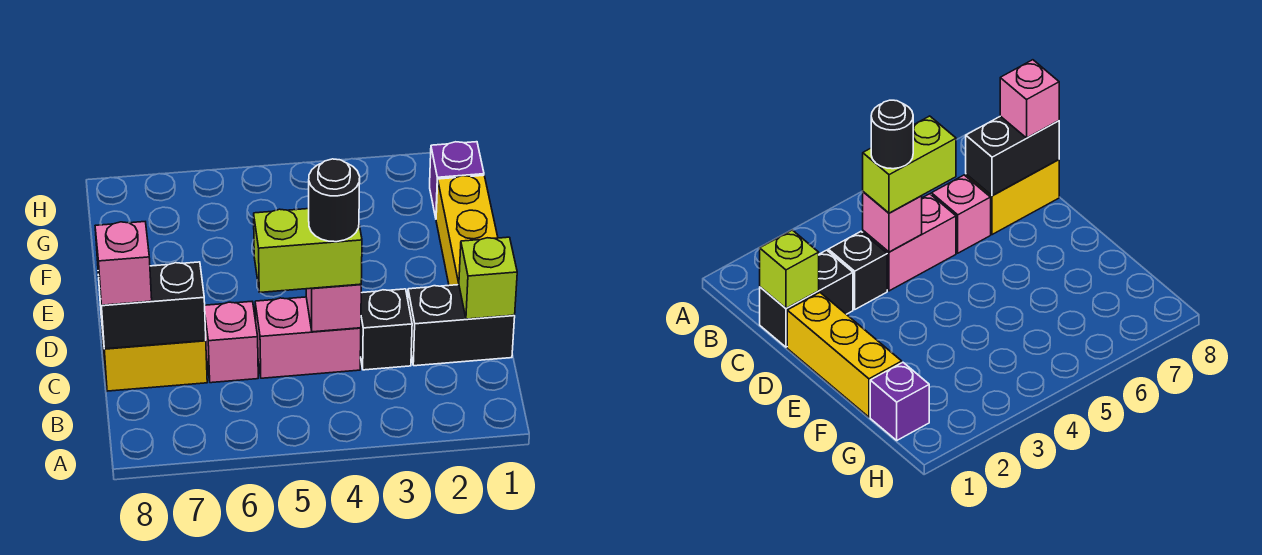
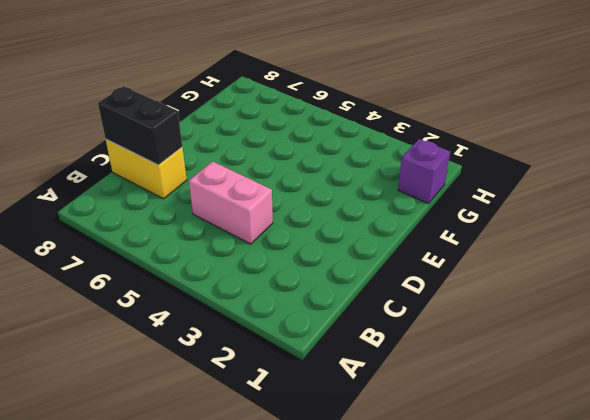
none -> black brick C1:C2 level 1
none -> black brick C3 level 1
none -> pink brick C6 level 1

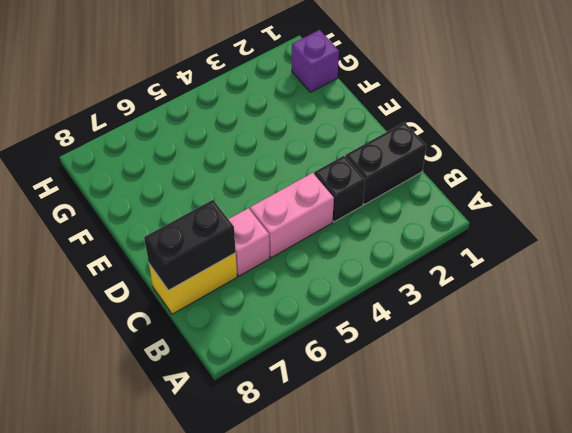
none -> yellow brick D1:F1 level 1
none -> lime brick C1 level 2
none -> pink brick C4 level 2

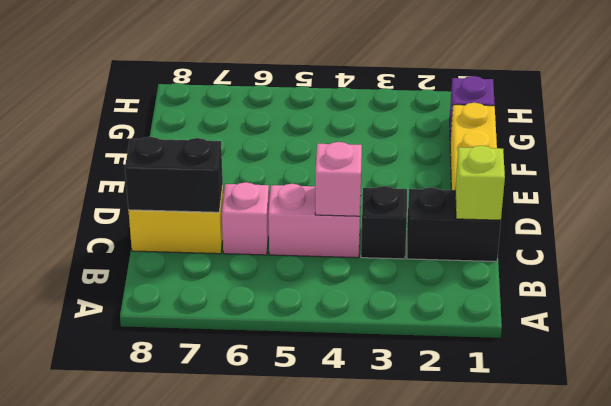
none -> lime brick C4:C5 level 3
none -> pink brick C8 level 3
none -> black round brick C4 level 4

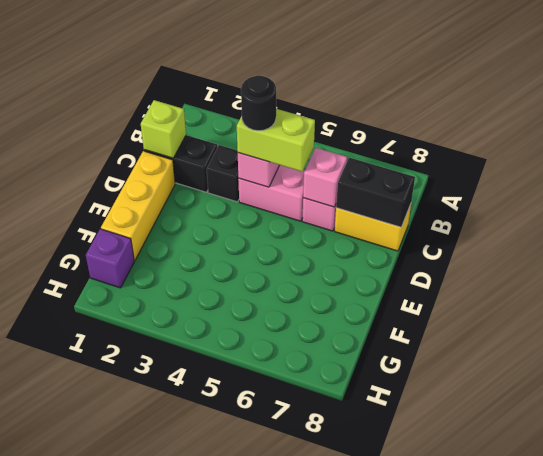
pink brick C6 level 2 -> pink brick C8 level 3

